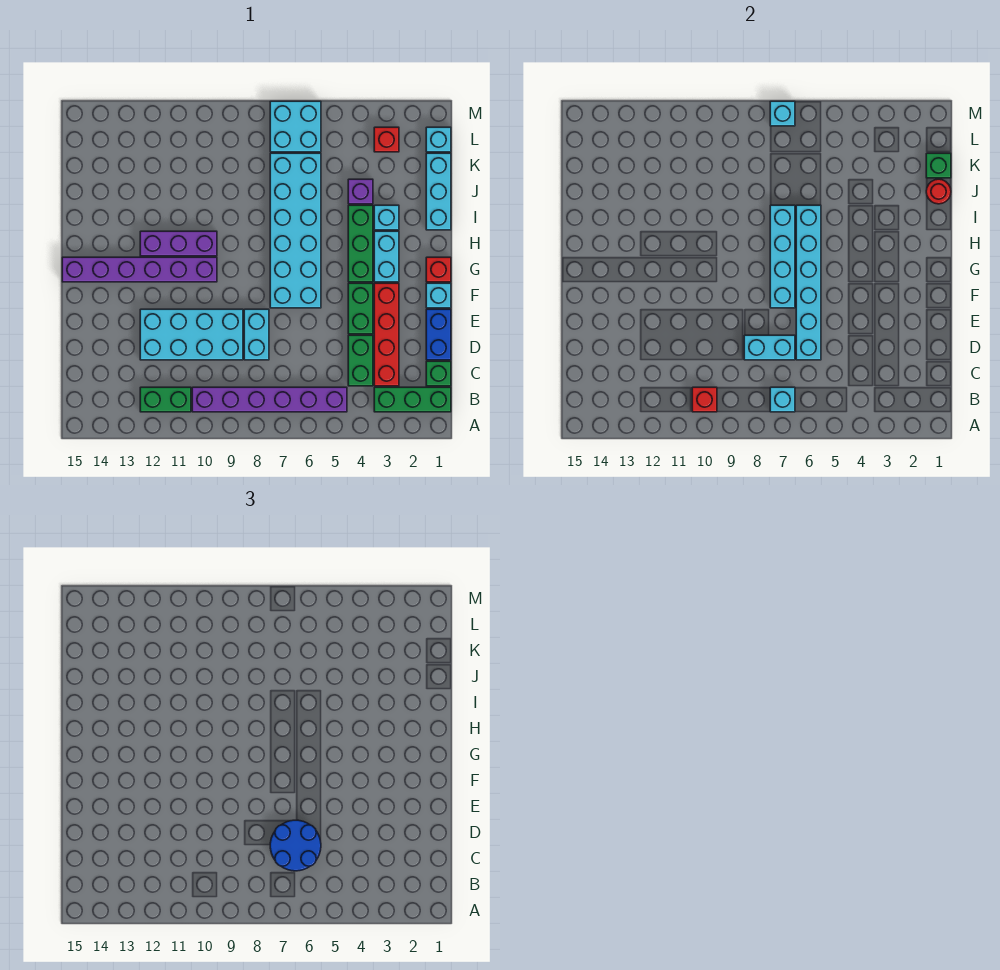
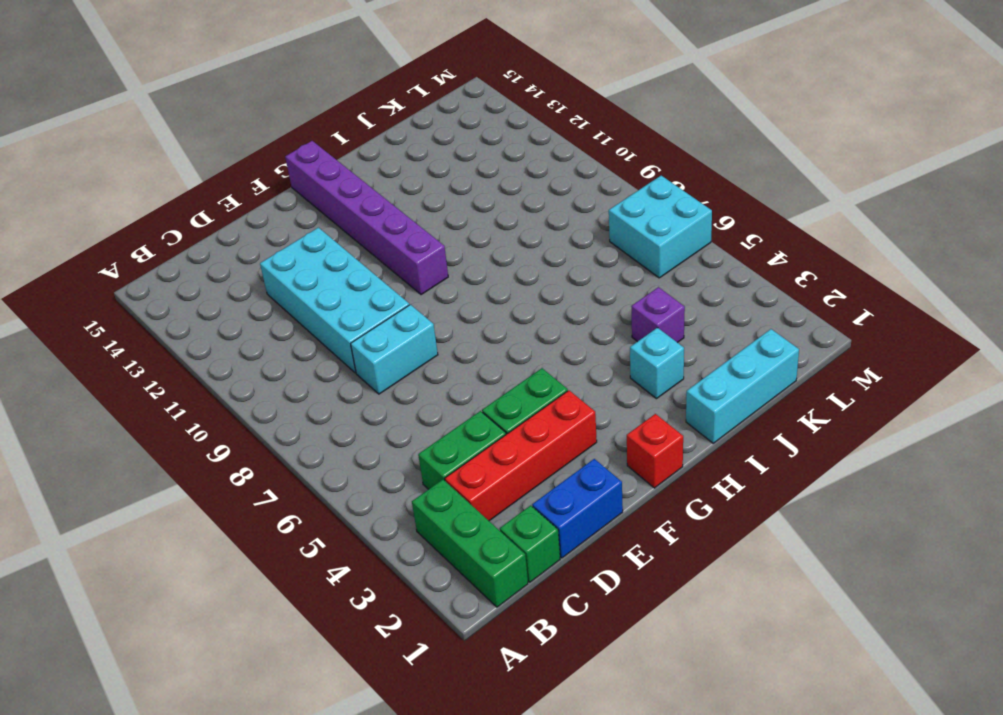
none -> purple brick B5:B10 level 1
none -> green brick B11:B12 level 1
none -> cyan brick F1 level 1
none -> cyan brick F6:K7 level 1

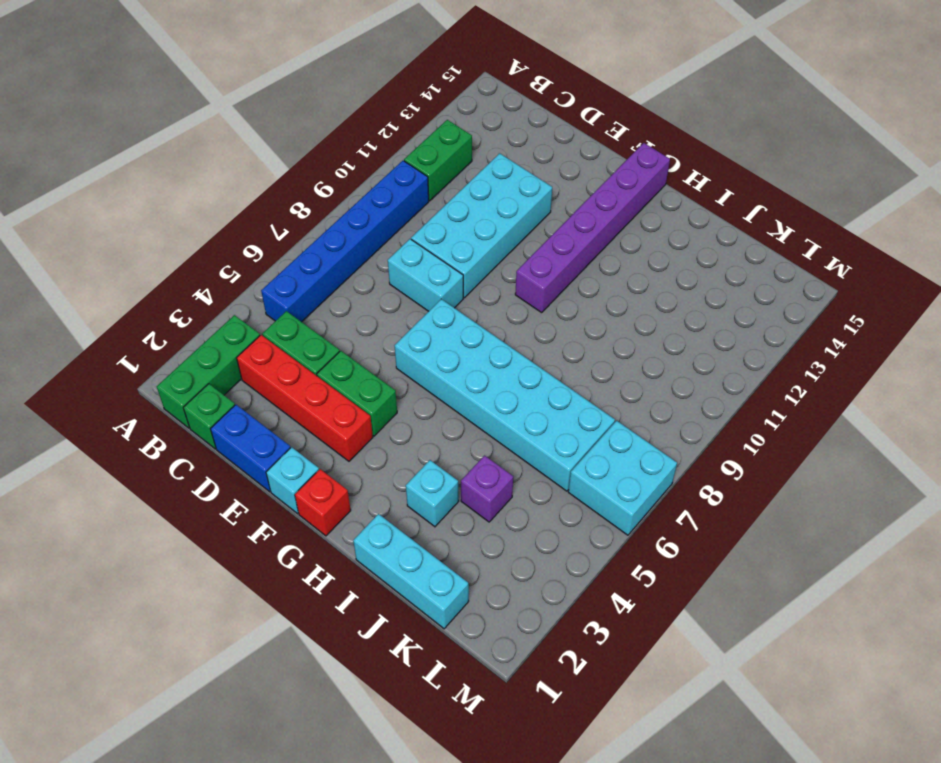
blue brick B5:B10 level 1 -> purple brick B5:B10 level 1
none -> cyan brick G3:H3 level 1
none -> green brick G4:I4 level 1
none -> purple brick H10:H12 level 1
none -> cyan brick L1 level 1

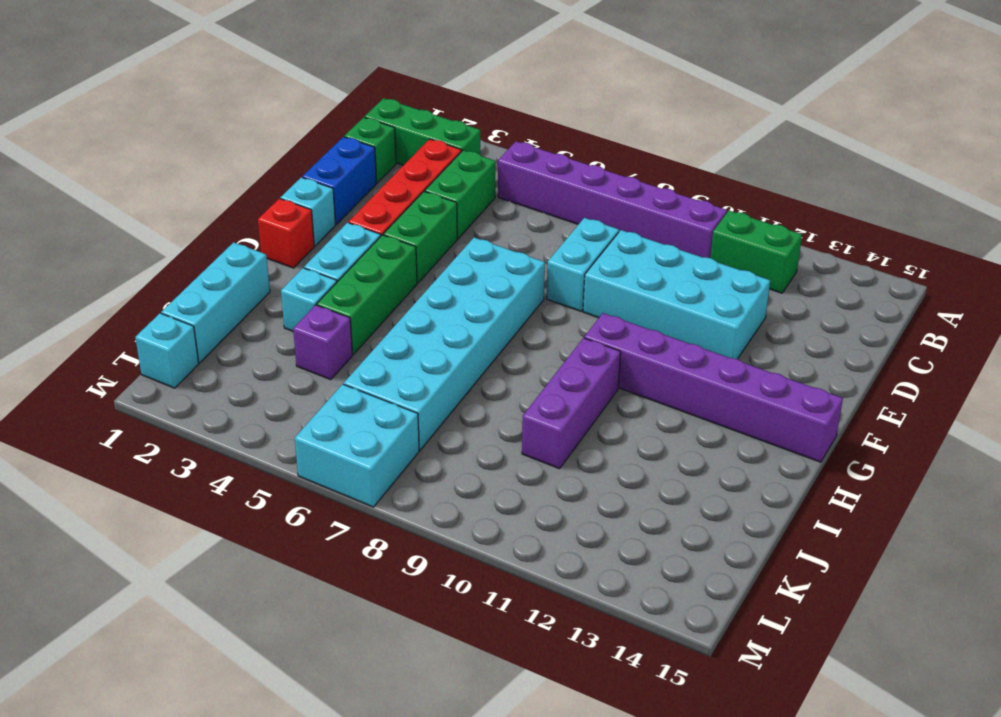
purple brick H10:J10 level 1 -> purple brick H10:H12 level 1
none -> red brick L3 level 1
none -> cyan brick B7 level 2
none -> red brick B10 level 2
none -> cyan brick D6:I6 level 2

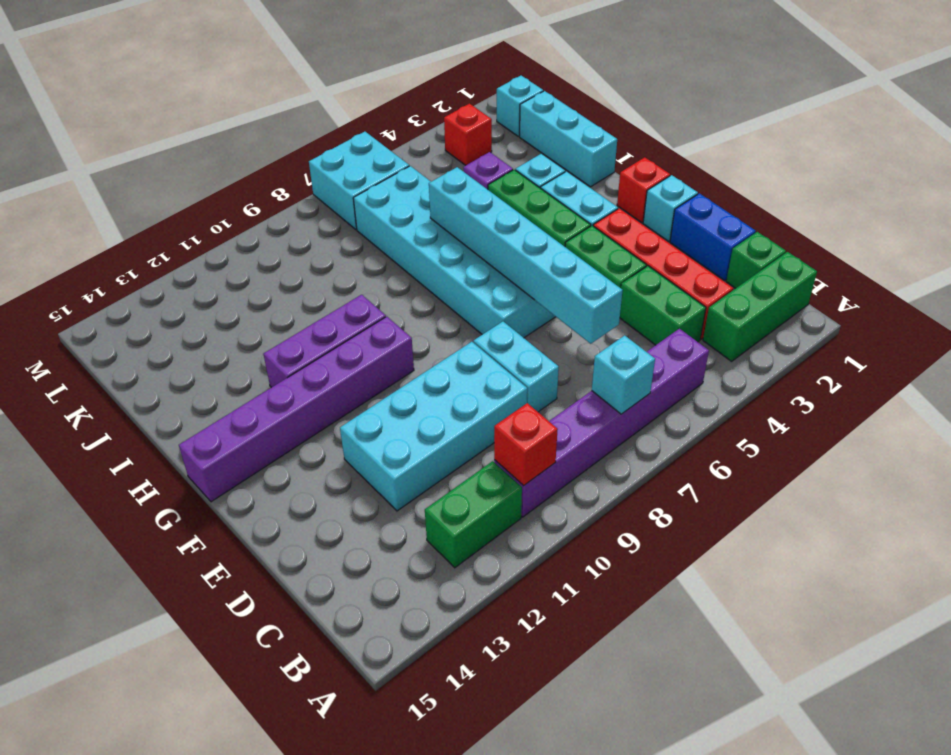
none -> cyan brick D7:D8 level 2
none -> cyan brick F7:I7 level 2
none -> red round brick J1 level 2
none -> green brick K1 level 2

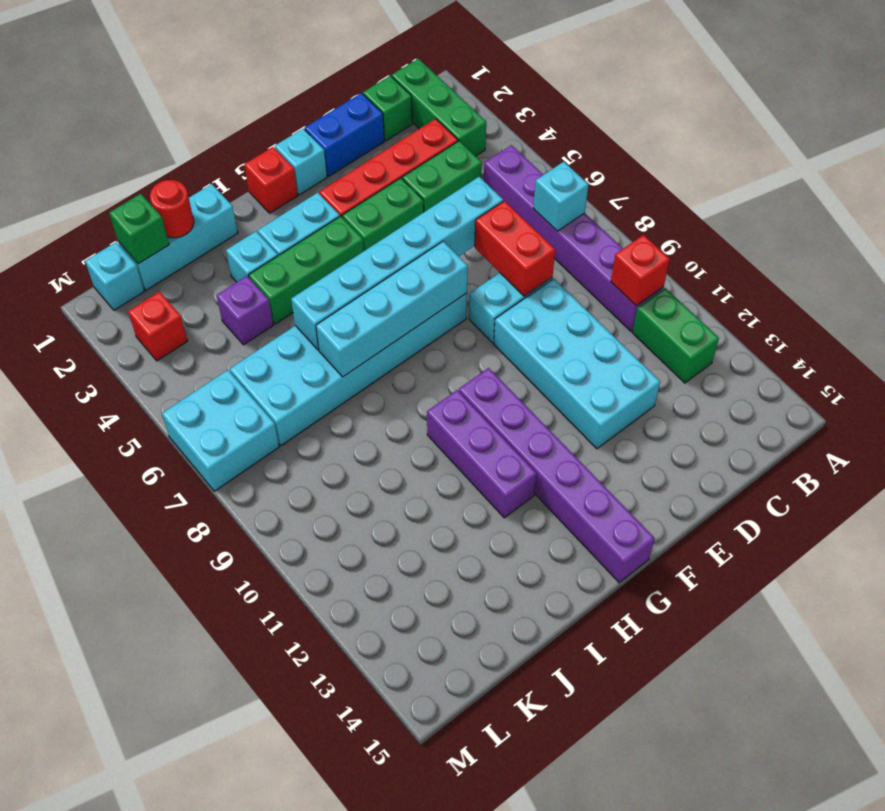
red brick D7:D8 level 2 -> cyan brick D7:D8 level 2
none -> cyan brick M7 level 2
none -> blue round brick C6:D7 level 3

